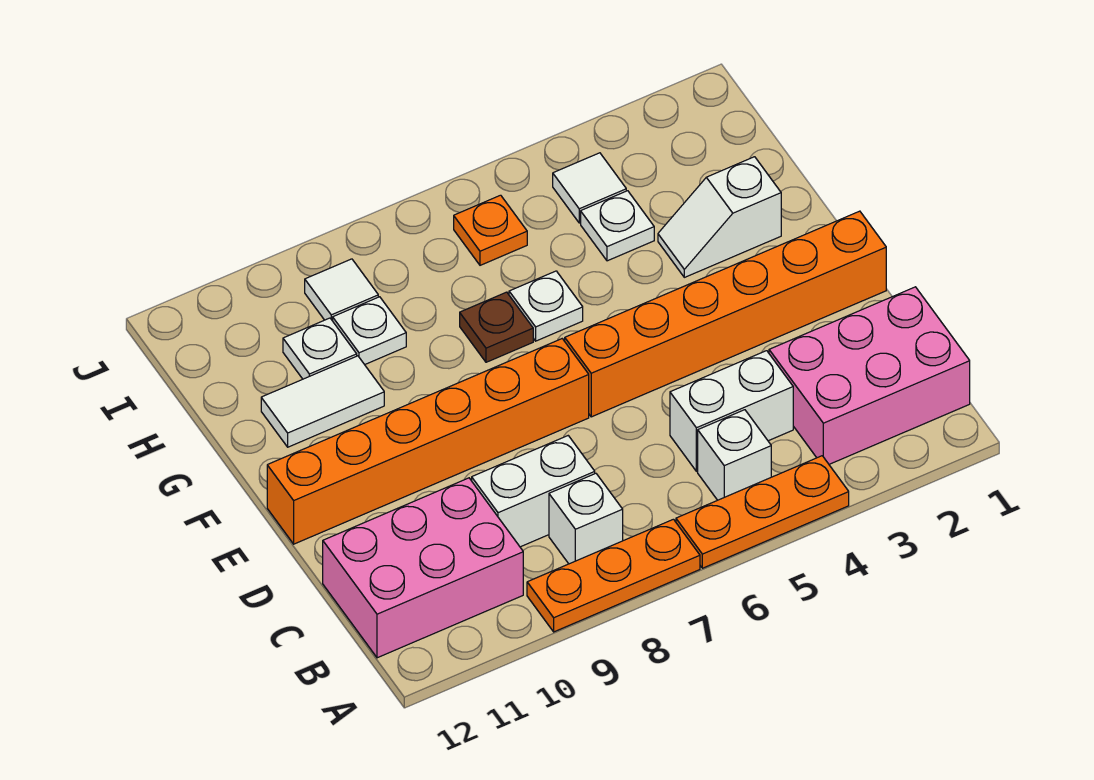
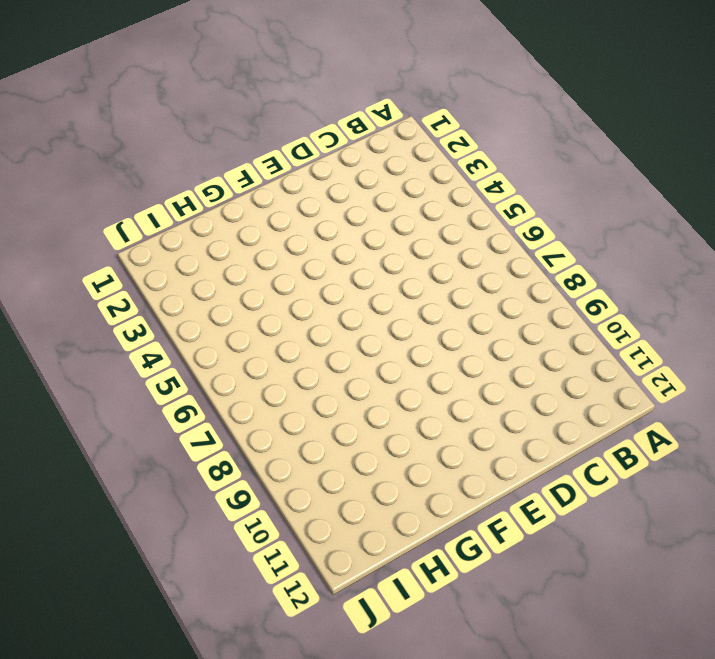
none -> orange plate A4:A6 level 1
none -> orange plate A7:A9 level 1
none -> pink brick B1:C3 level 1

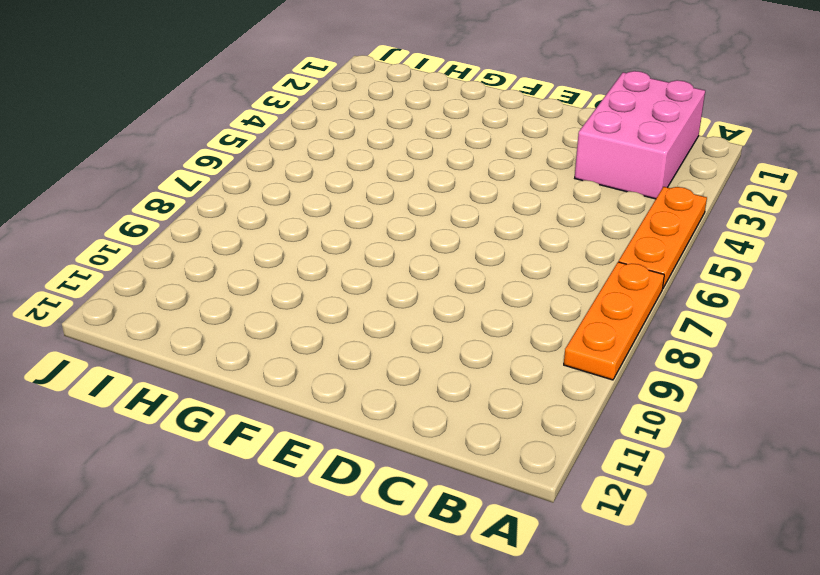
none -> white brick B5 level 1
none -> white brick B8 level 1
none -> pink brick B10:C12 level 1

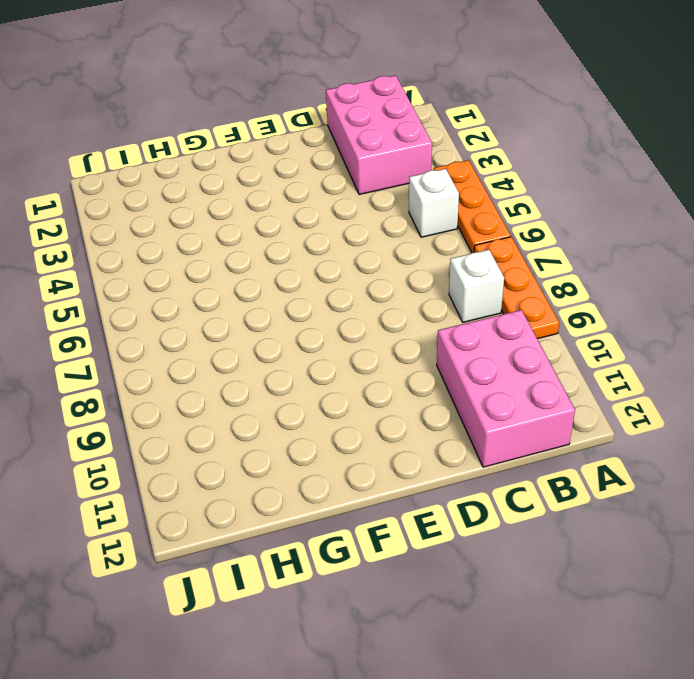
none -> white brick C4:C5 level 1
none -> white brick C8:C9 level 1
none -> orange brick E1:E6 level 1

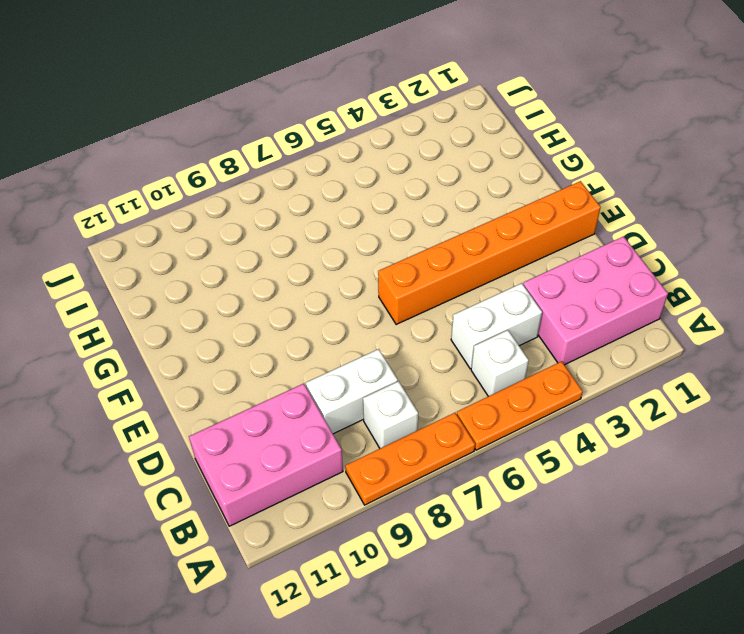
none -> orange brick E7:E12 level 1
none -> white slope G2:G3 level 1 top 2
none -> white plate G6 level 1

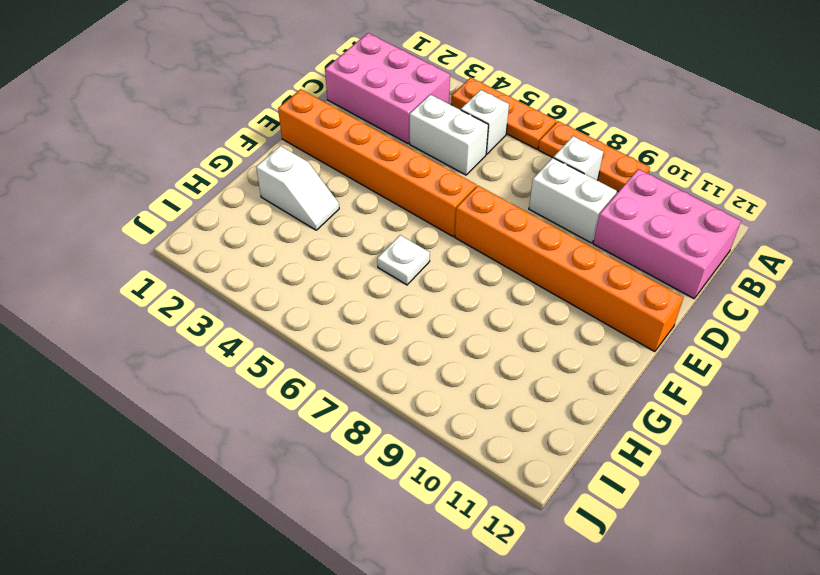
none -> brown plate G7 level 1
none -> white tile G10:G11 level 1
none -> white plate H4 level 1

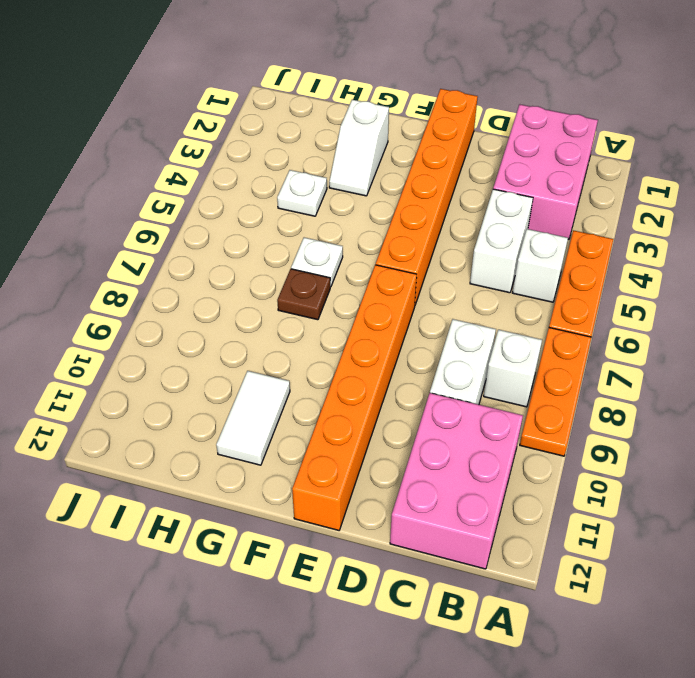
none -> white plate H9 level 1
none -> white plate H10 level 1
none -> white tile I4 level 1

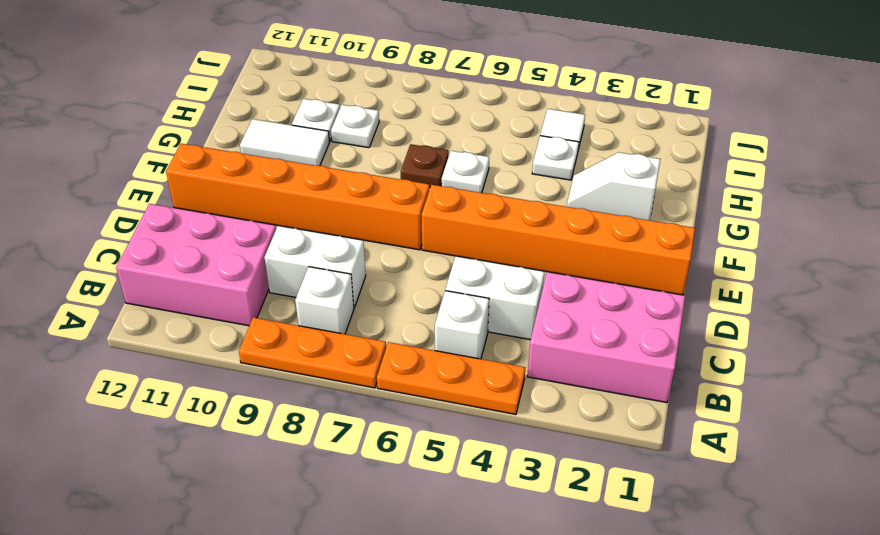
none -> orange plate I6 level 1
none -> white tile I9 level 1

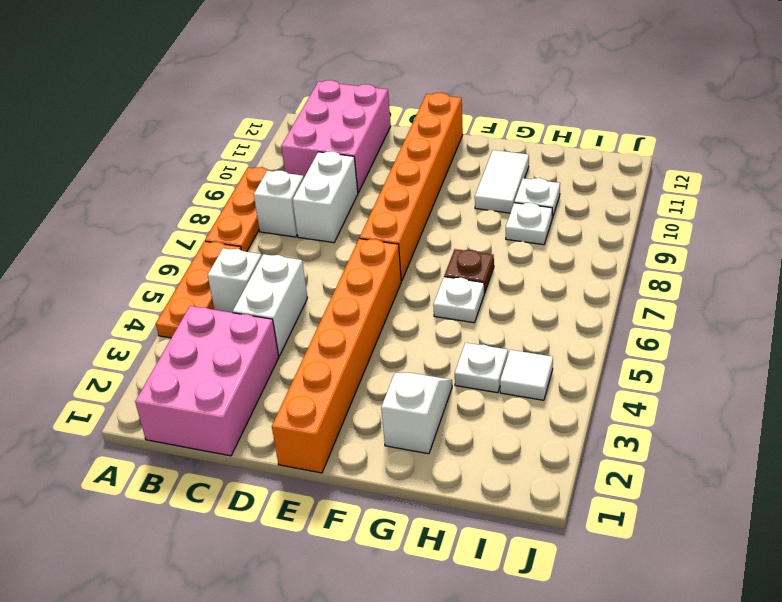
none -> orange plate I6 level 1
none -> white tile I9 level 1

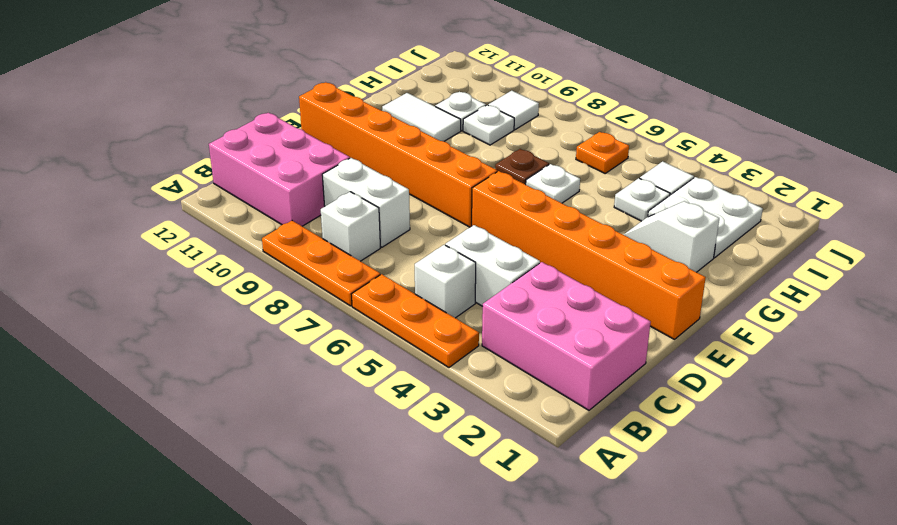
white plate H2:I3 level 1 -> none

